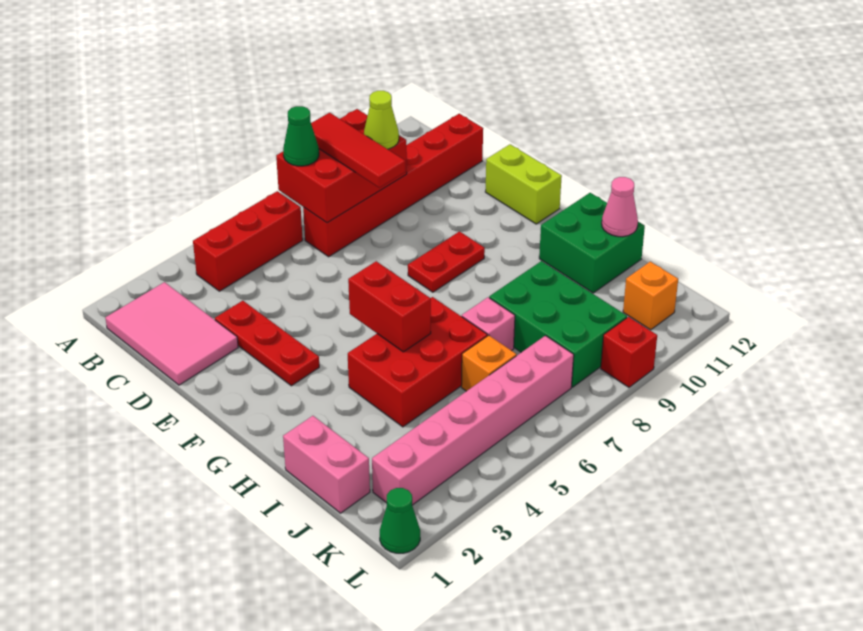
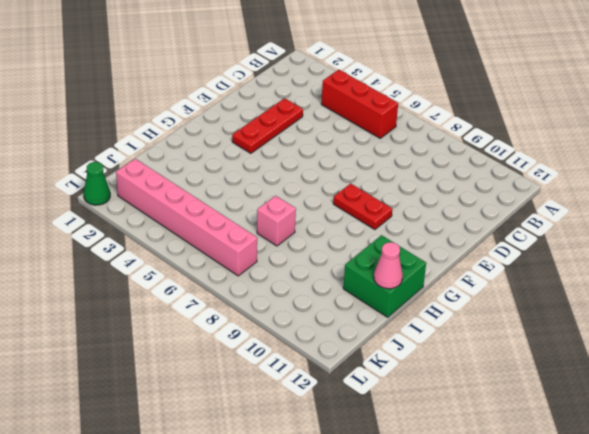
none -> pink tile B1:D2 level 1
none -> red brick C7:C12 level 1
none -> lime brick E12:F12 level 1

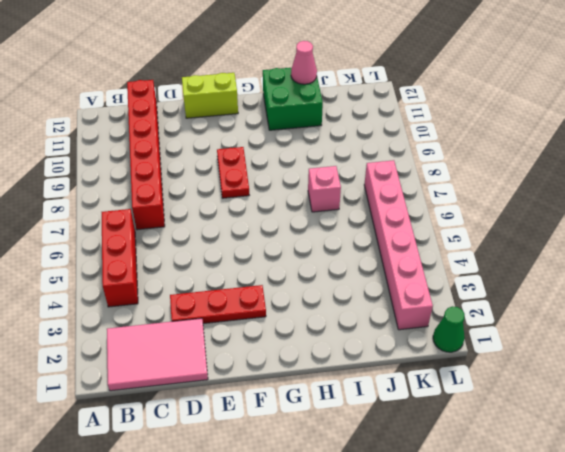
none -> red brick H4:I6 level 1
none -> pink brick I1:J1 level 1
none -> green brick I8:K9 level 1

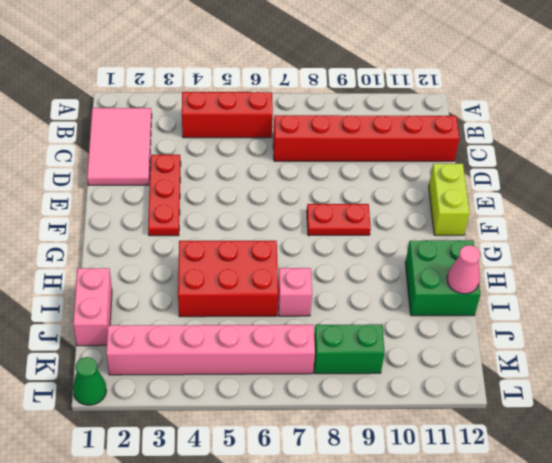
green brick K8:K9 level 1 -> green brick I8:K9 level 1
none -> orange brick J6 level 1
none -> orange brick K11 level 1
none -> red brick L9 level 1

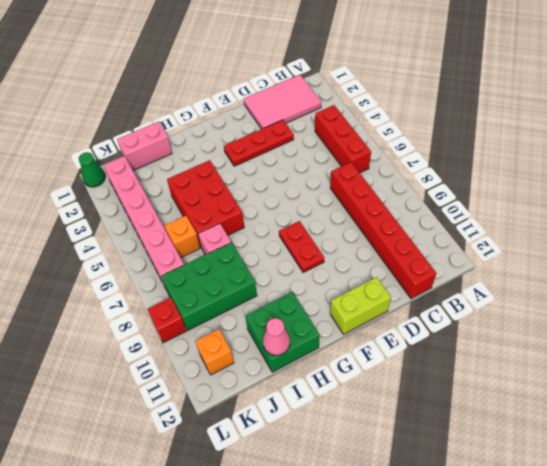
none -> red brick B7:C9 level 2
none -> red brick G5:H5 level 2
none -> green cone B7 level 3

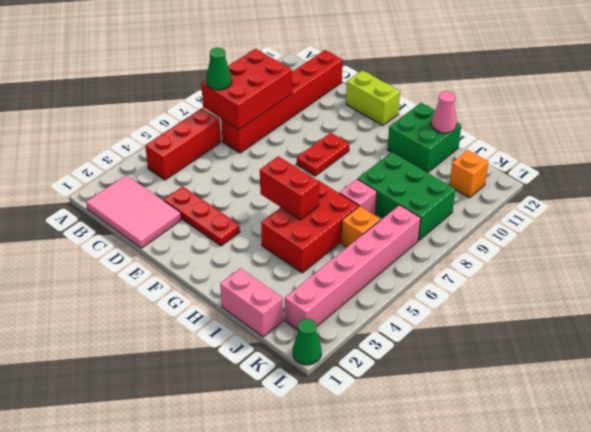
none -> red brick L9 level 1
none -> red tile B8:D8 level 3
none -> lime cone C9 level 3

